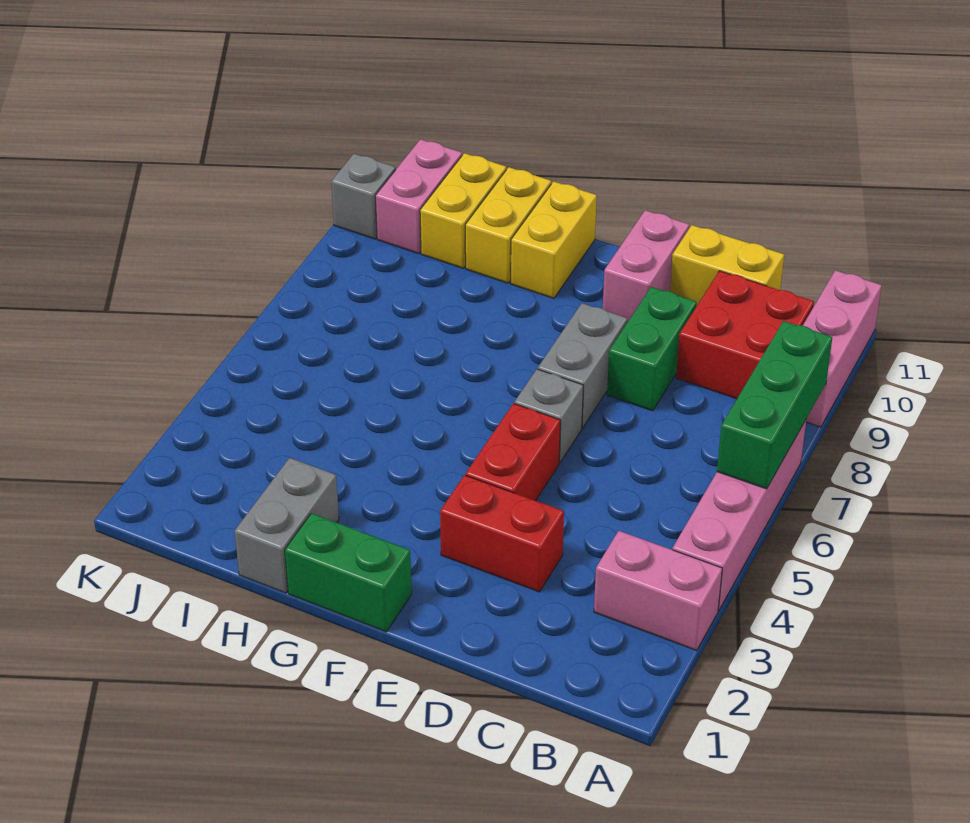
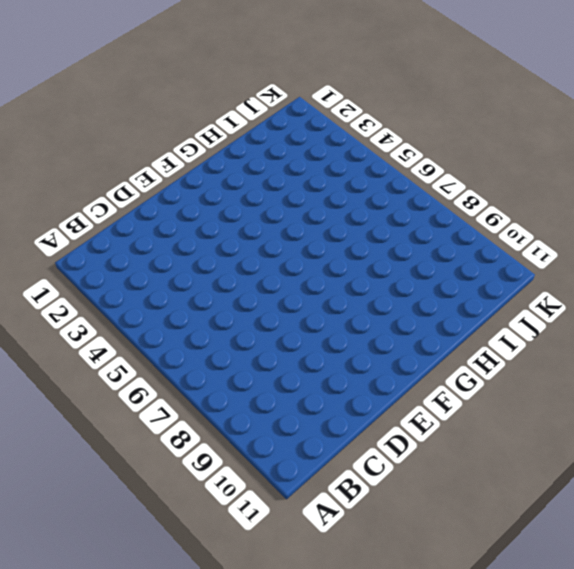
none -> pink brick A3:B3 level 1
none -> pink brick A4:A7 level 1
none -> pink brick A9:A11 level 1

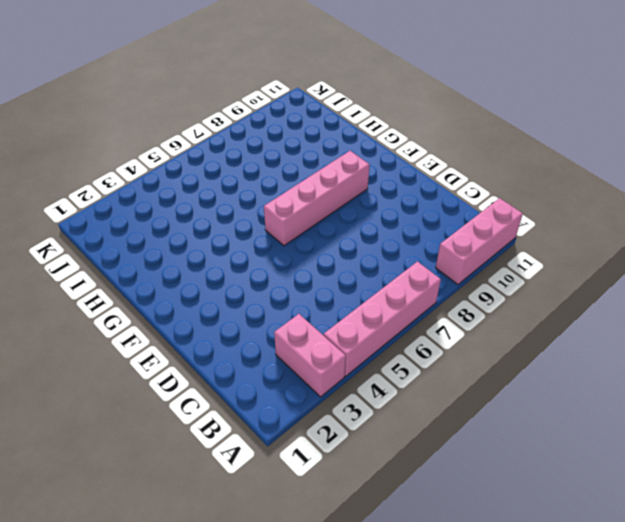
pink brick F6:F9 level 1 -> none
none -> red brick B9:C10 level 1
none -> yellow brick C11:D11 level 1
none -> red brick D3:E3 level 1

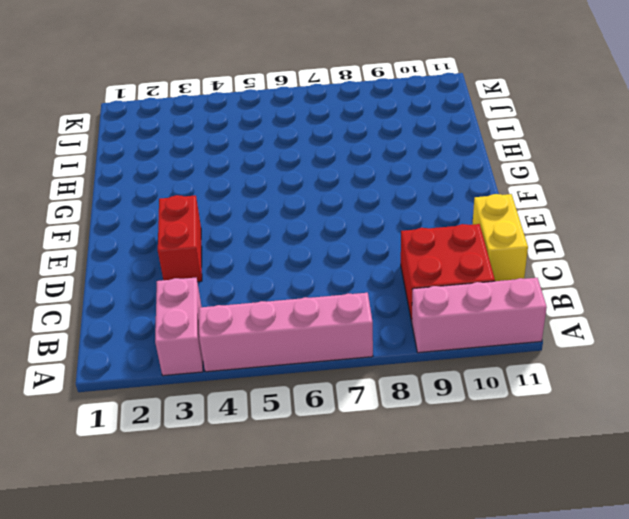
none -> green brick D8:D9 level 1
none -> red brick E4:E5 level 1
none -> grey brick E6 level 1

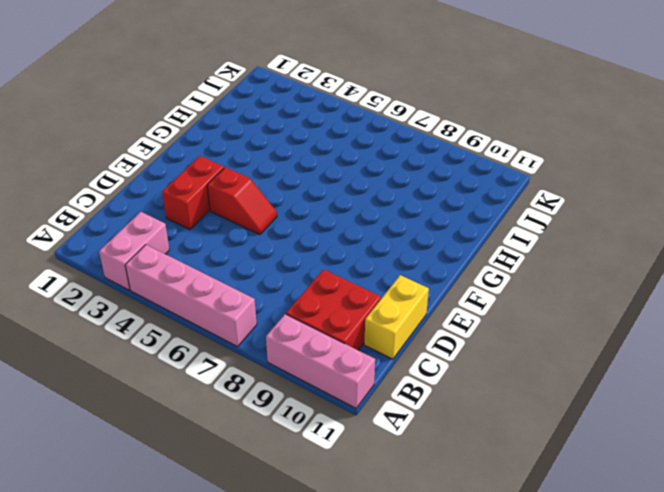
red slope E4:E5 level 1 top 4 -> red brick E4:E5 level 1
none -> green brick D8:D9 level 1
none -> grey brick E6 level 1
none -> grey brick E7:E8 level 1

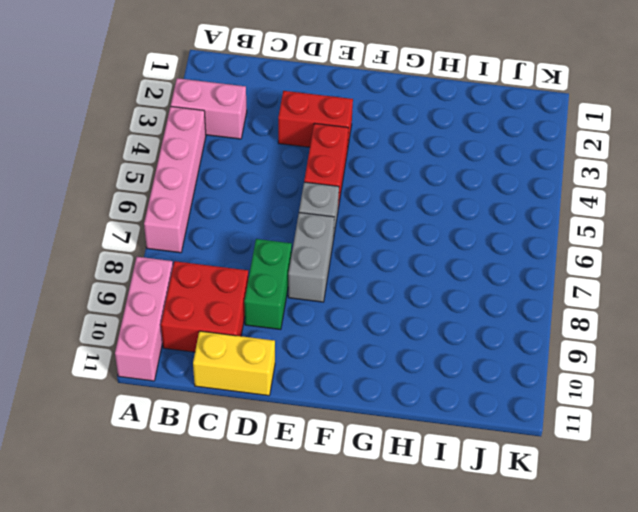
none -> pink brick E10:E11 level 1
none -> green brick F1:G1 level 1
none -> yellow brick G10:G11 level 1

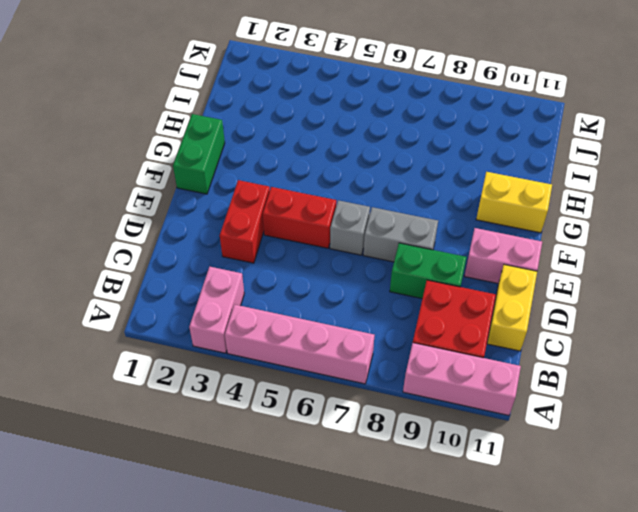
none -> grey brick H1:H2 level 1
none -> yellow brick H10:H11 level 1
none -> yellow brick I10:I11 level 1

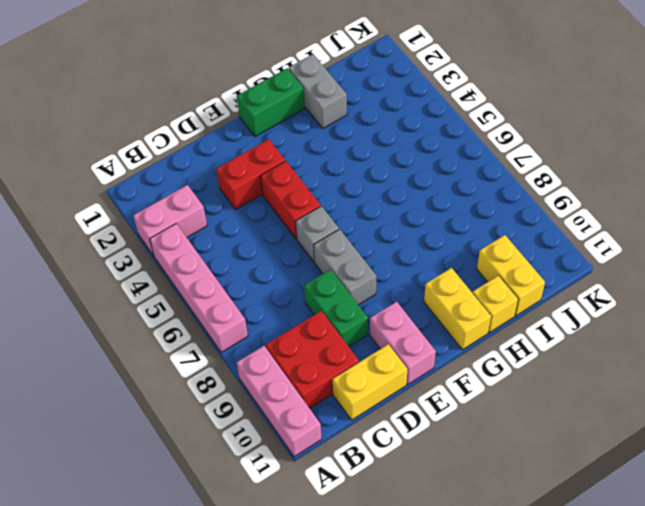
yellow brick H11 level 1 -> yellow brick H10:H11 level 1
none -> pink brick J10:J11 level 1
none -> grey brick K10 level 1
none -> green brick A6:A8 level 2

